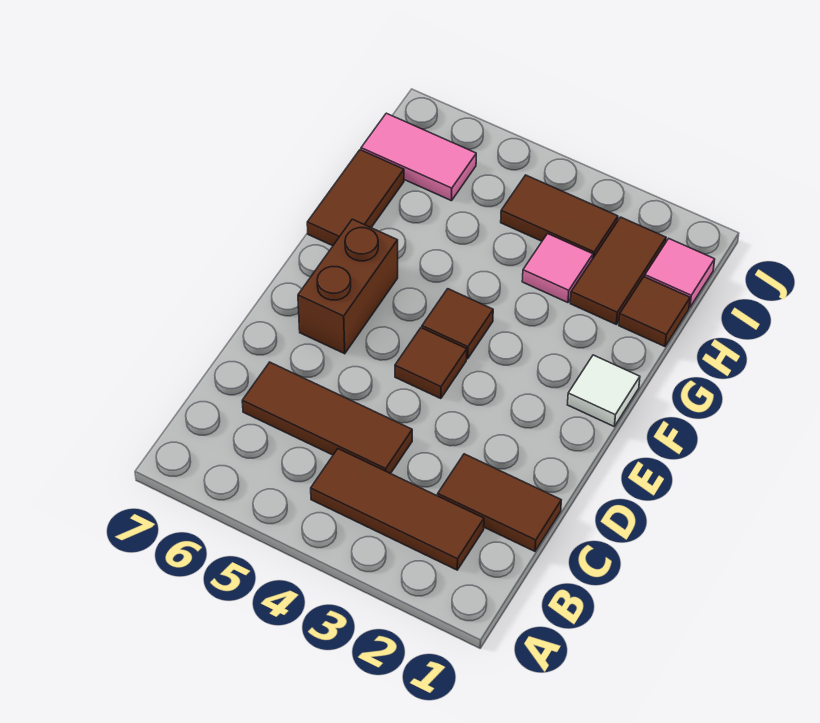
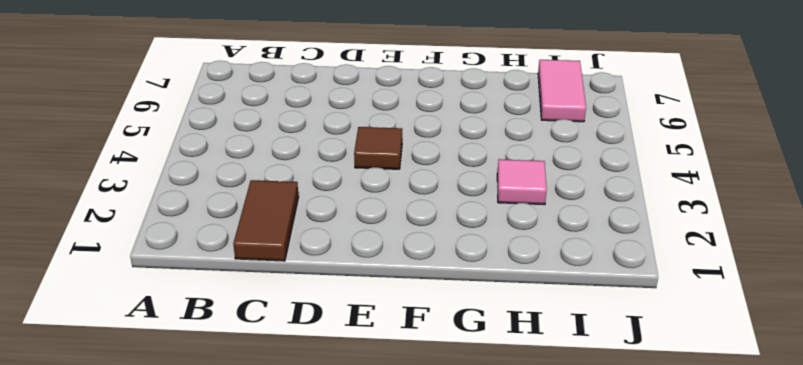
none -> brown tile B2:B4 level 1
none -> brown tile C4:C6 level 1
none -> brown brick E6:F6 level 1

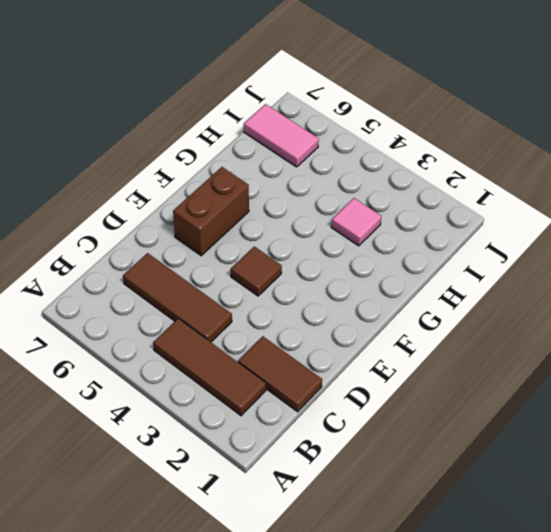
none -> white tile F1 level 1
none -> brown tile F4 level 1
none -> brown tile G7:H7 level 1

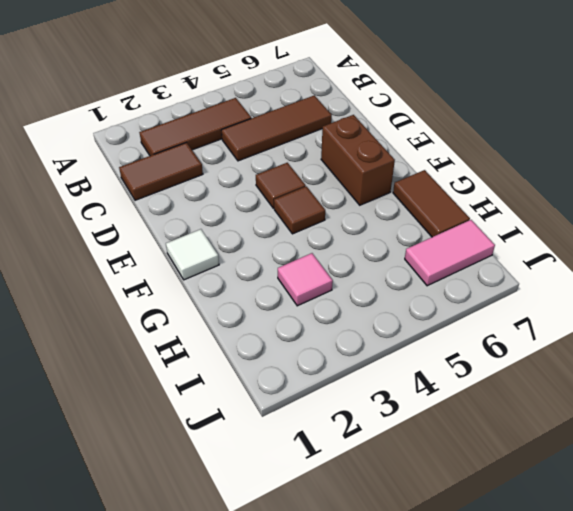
none -> brown tile H1 level 1
none -> brown tile H2:I2 level 1
none -> pink tile I1 level 1

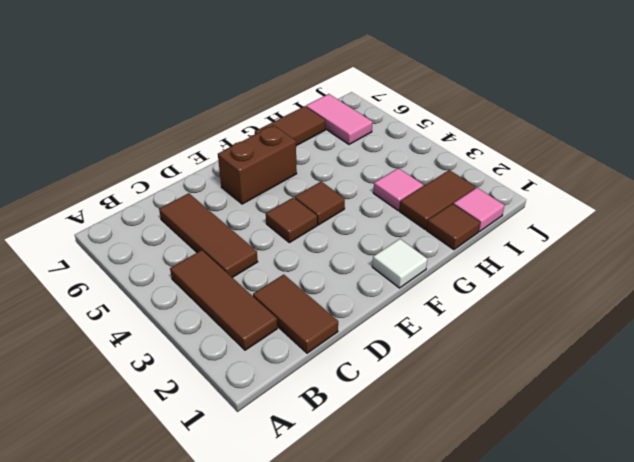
none -> brown tile I3:I4 level 1

